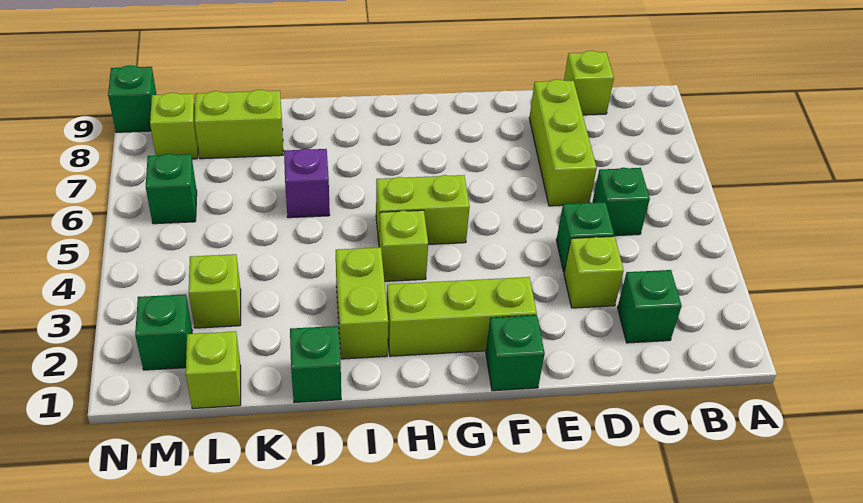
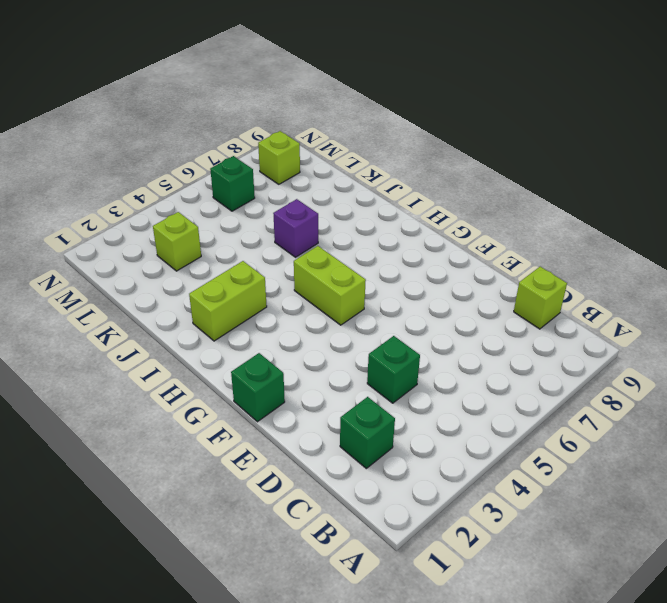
none -> green brick C5 level 1
none -> lime brick D3 level 1
none -> lime brick D6:D8 level 1

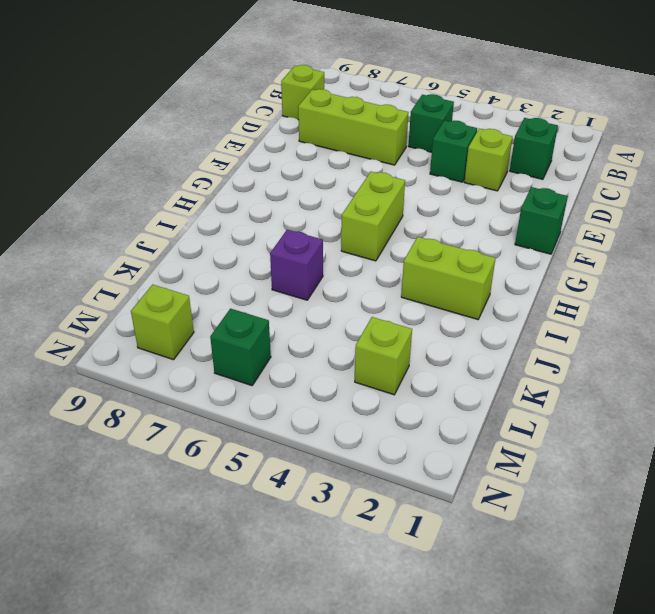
none -> lime brick F2:H2 level 1
none -> lime brick H4 level 1
none -> green brick J1 level 1

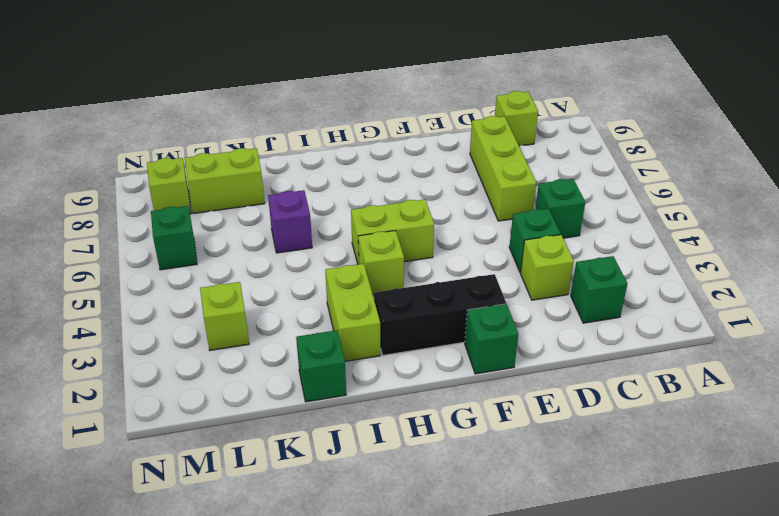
black brick F2:H2 level 1 -> lime brick F2:H2 level 1
none -> lime brick L1 level 1
none -> green brick M2 level 1
none -> green brick N9 level 1

